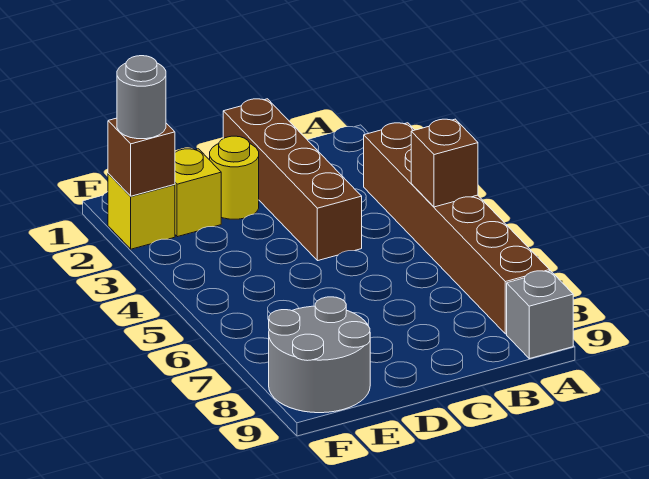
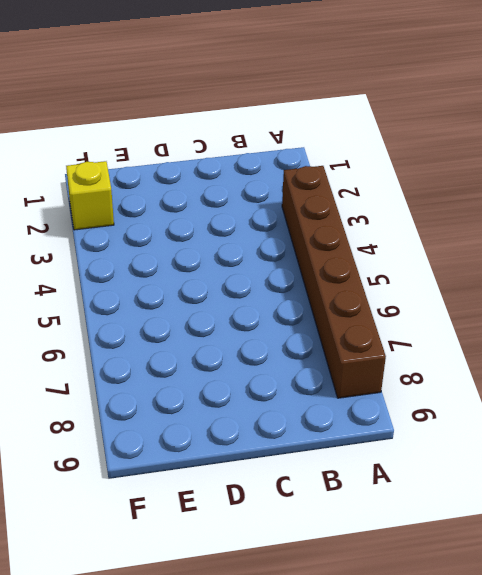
none -> grey brick A9 level 1
none -> brown brick C1:C4 level 1

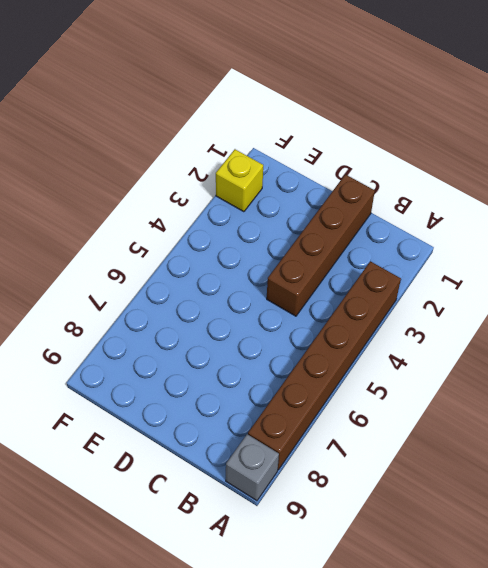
none -> yellow round brick D2 level 1
none -> yellow brick E2 level 1

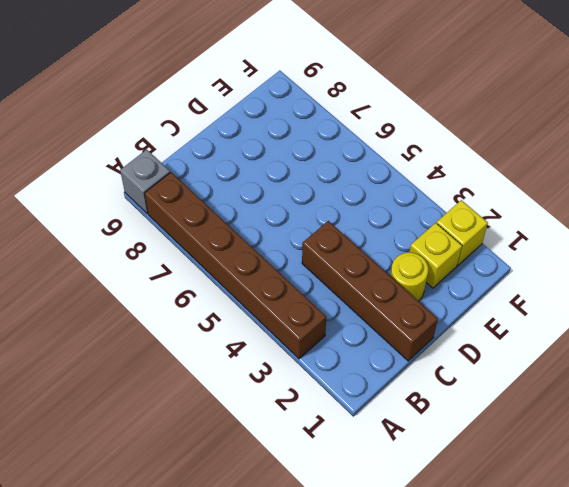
none -> grey round brick E8:F9 level 1
none -> brown brick A5 level 2

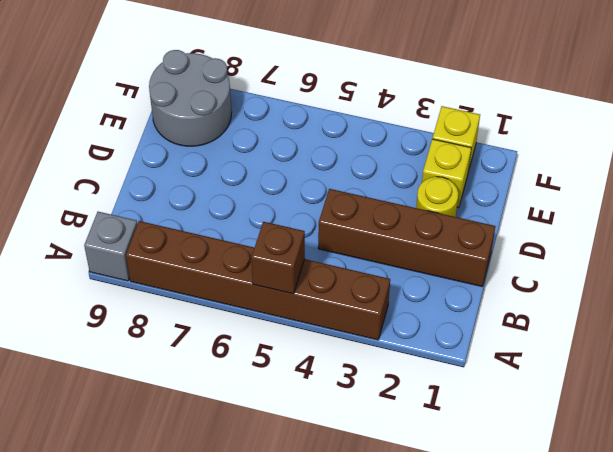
none -> brown brick F2 level 2
none -> grey round brick F2 level 3

